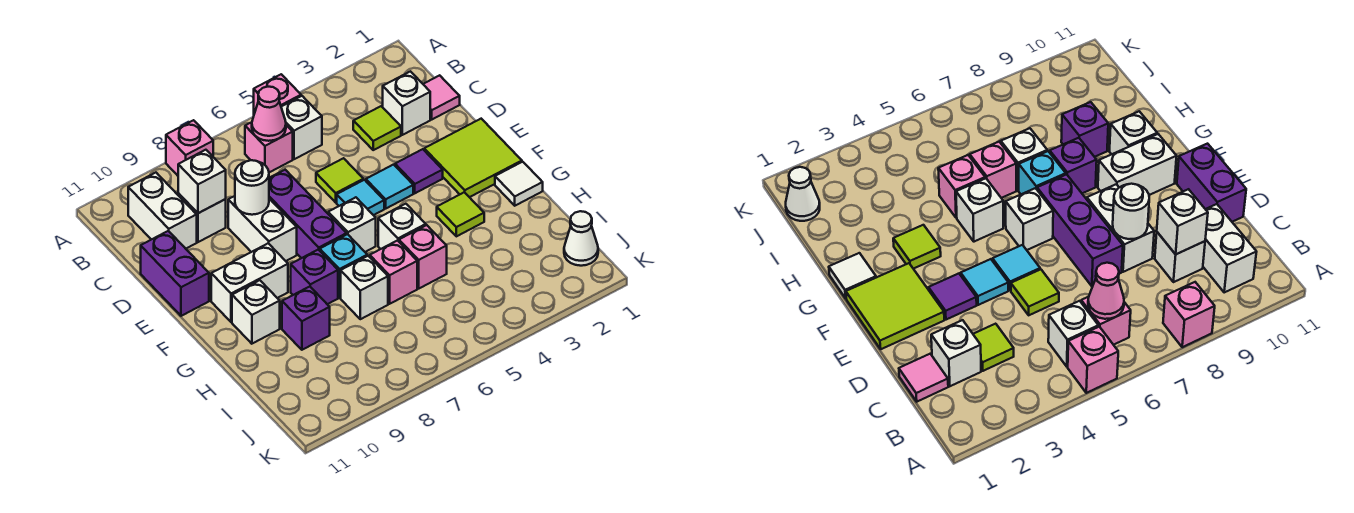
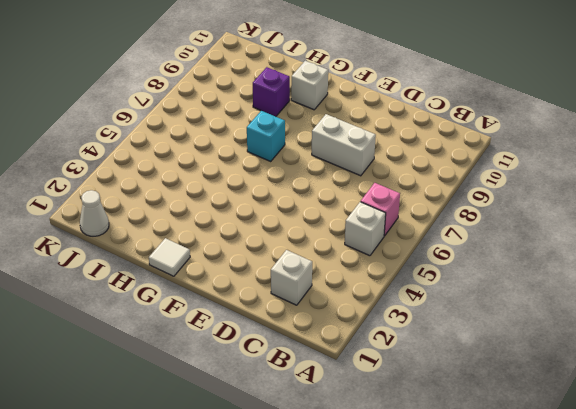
none -> pink brick A5 level 1
none -> pink brick A8 level 1
none -> white brick B10:C10 level 1
none -> pink tile C1 level 1

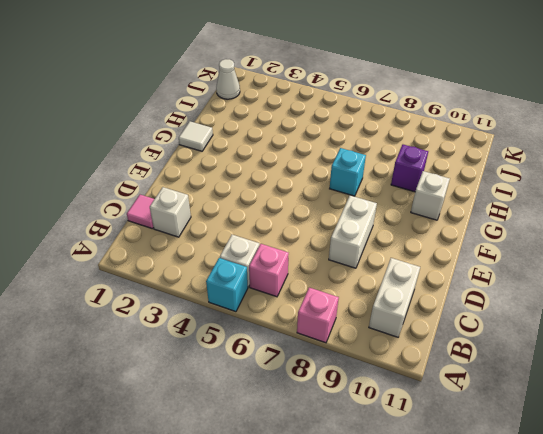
cyan brick A5 level 1 -> pink brick A5 level 1
none -> lime tile C3 level 1
none -> white brick C9 level 1
none -> lime tile D5 level 1
none -> purple brick D7:F7 level 1

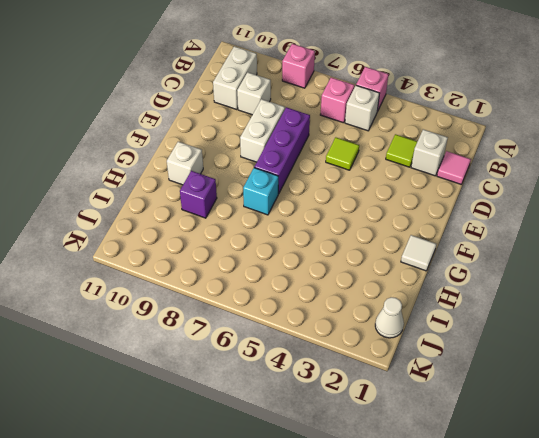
none -> purple brick D11:E11 level 1
none -> lime tile E1:F2 level 1
none -> purple tile E3 level 1
none -> cyan tile E4 level 1

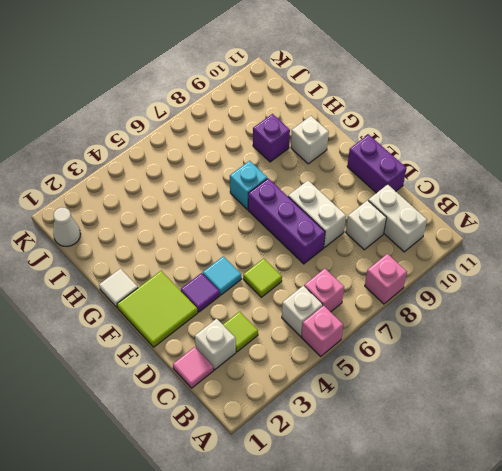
none -> cyan tile E5 level 1
none -> white brick F6 level 1
none -> white brick F9:F10 level 1
none -> lime tile G3 level 1

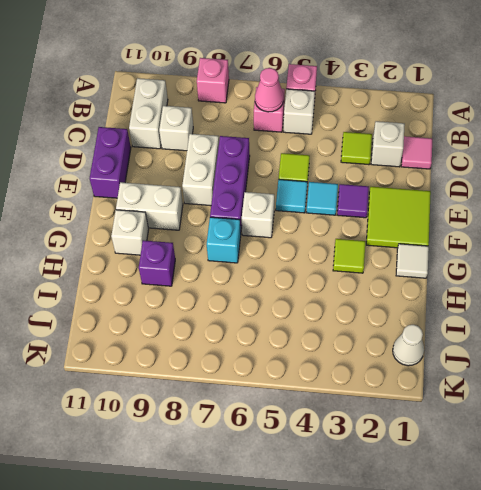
none -> white brick G5 level 1
none -> purple brick G8 level 1
none -> pink brick H5 level 1
none -> pink brick H6 level 1

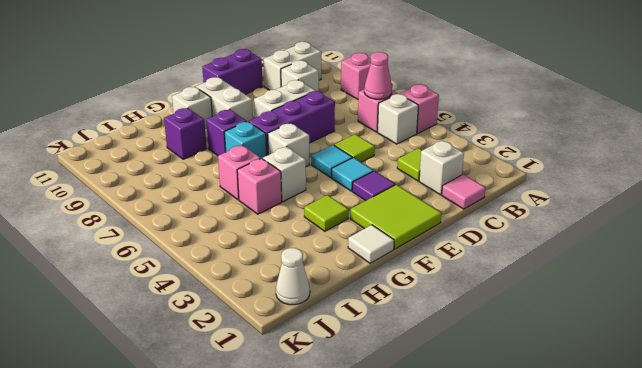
none -> white brick H7 level 1
none -> white brick C9 level 2
none -> white round brick D8 level 2

